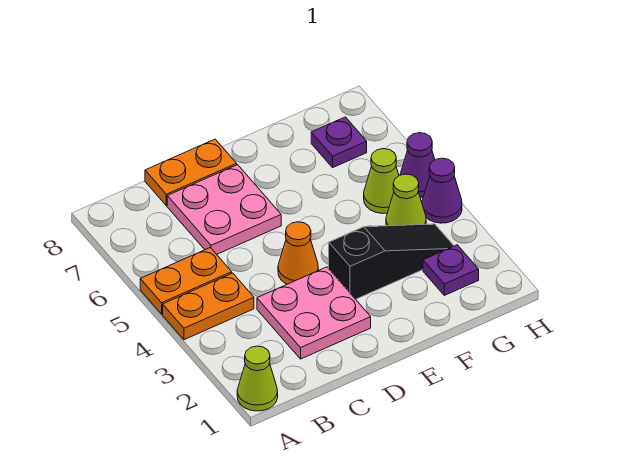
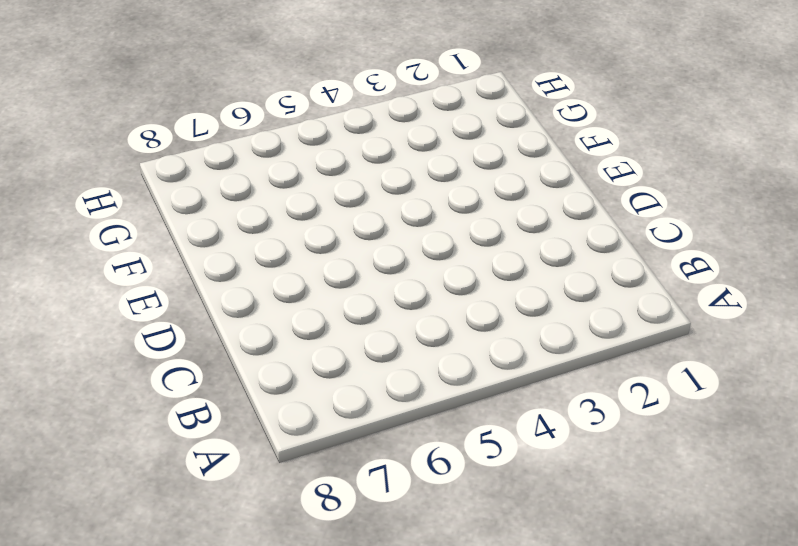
none -> lime cone A1 level 1
none -> orange plate A4:B4 level 1
none -> orange plate A5:B5 level 1

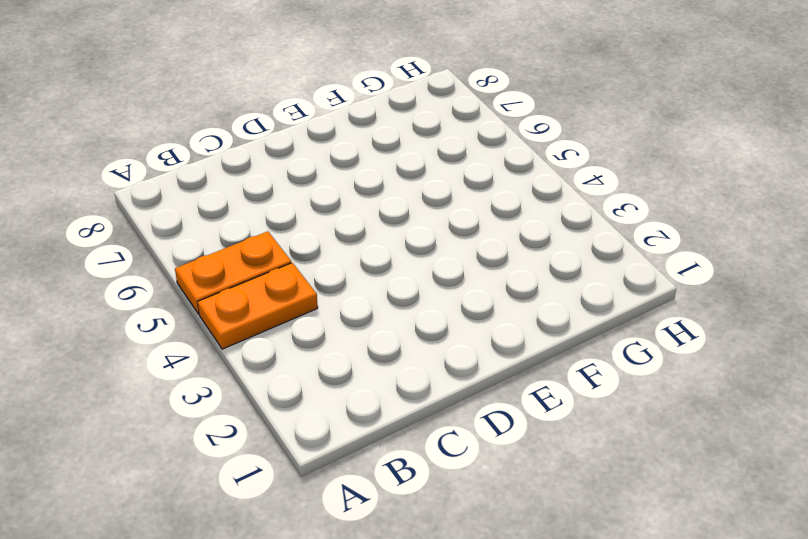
none -> lime cone A1 level 1
none -> pink plate C2:D3 level 1
none -> pink plate C6:D7 level 1

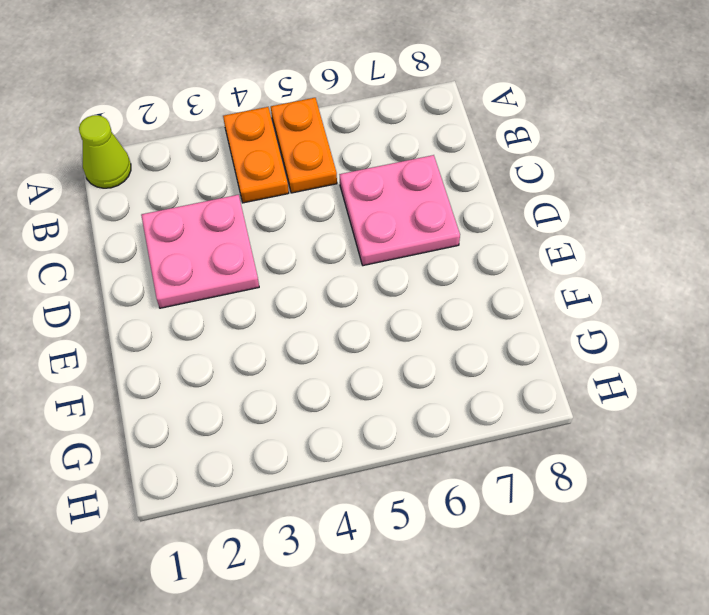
none -> orange plate C8:D8 level 1
none -> orange cone D4 level 1
none -> black slope E3:G3 level 1 top E

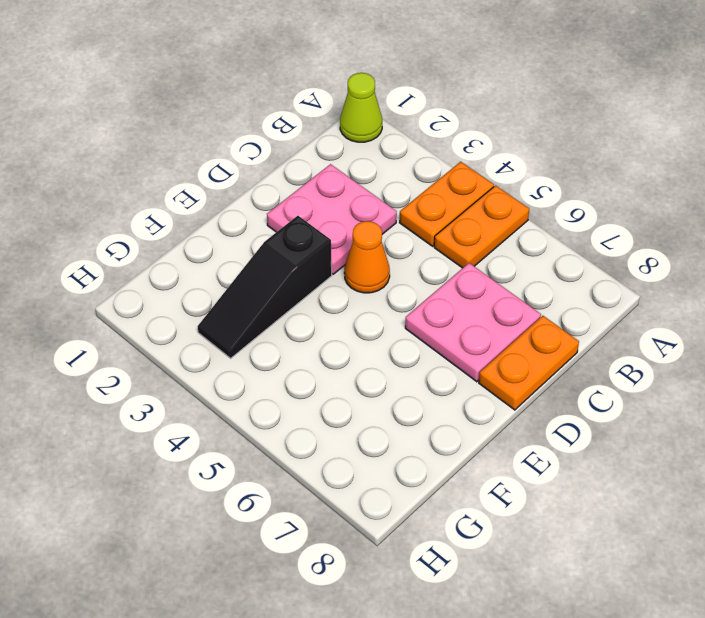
none -> purple plate G2 level 1
none -> lime cone G4 level 1
none -> lime cone G5 level 1

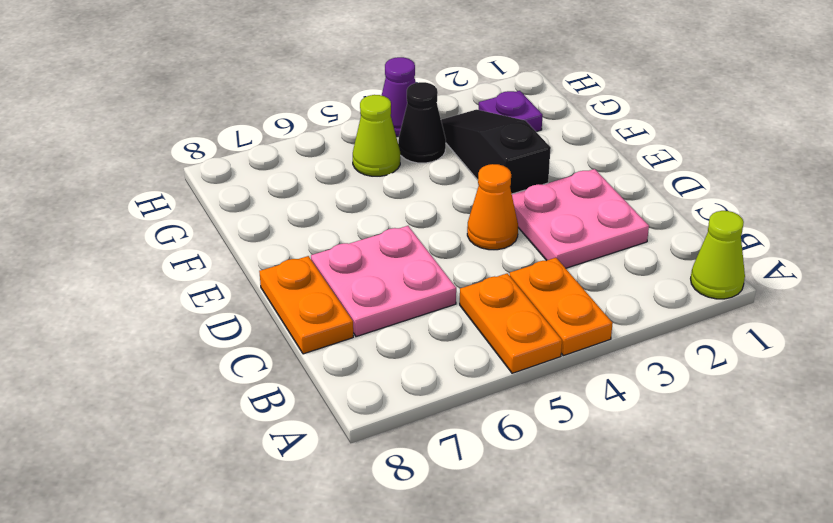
black cone G4 level 1 -> lime cone G4 level 1
none -> purple plate G7 level 1
none -> purple cone H5 level 1

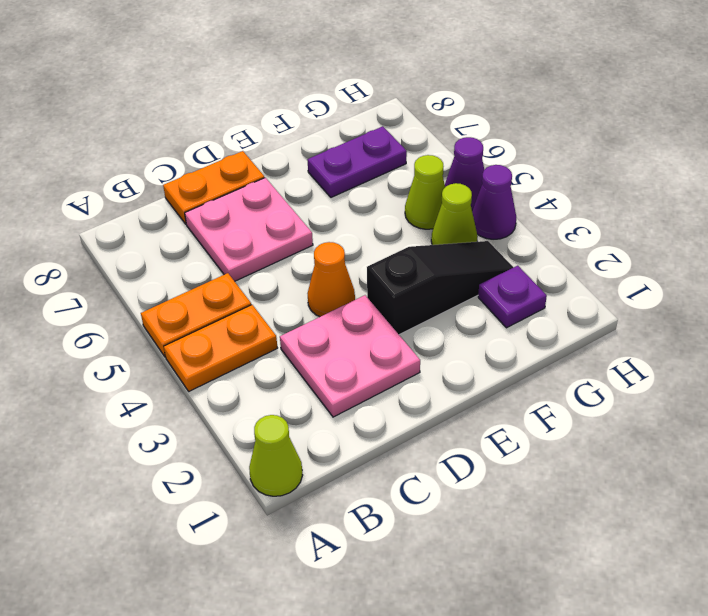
purple plate F7:G7 level 1 -> purple plate G7 level 1

